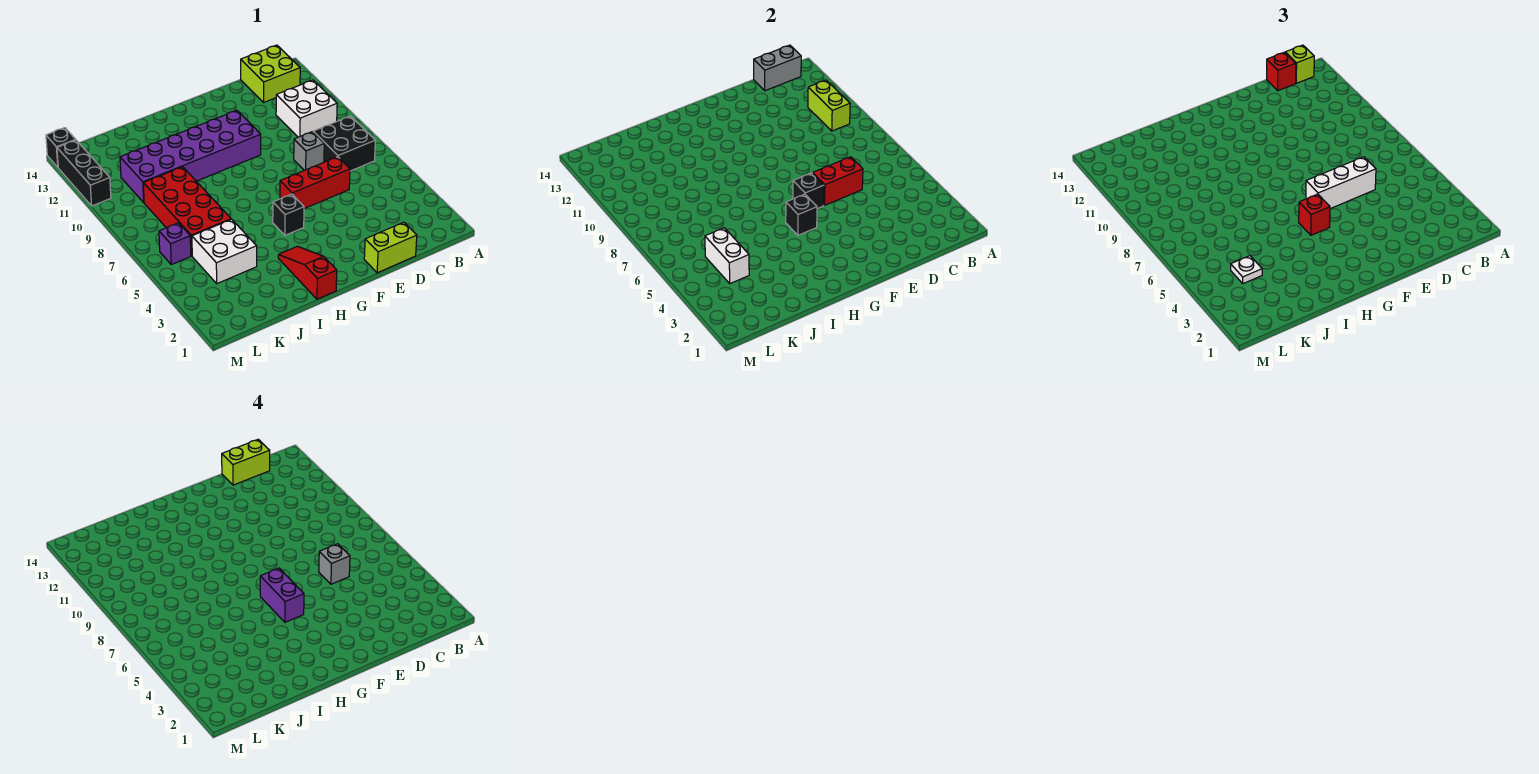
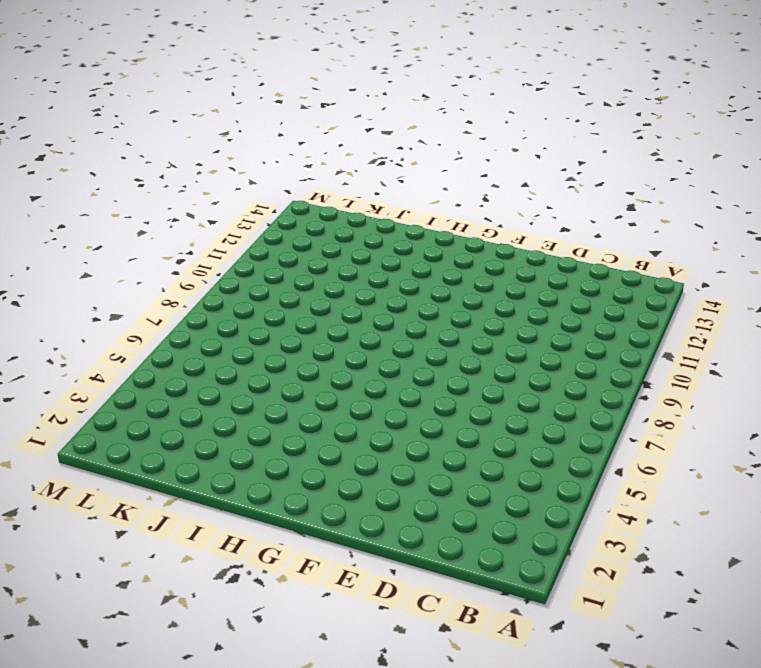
none -> black brick B7:C8 level 1
none -> white brick B10:C11 level 1
none -> lime brick B13:C14 level 1

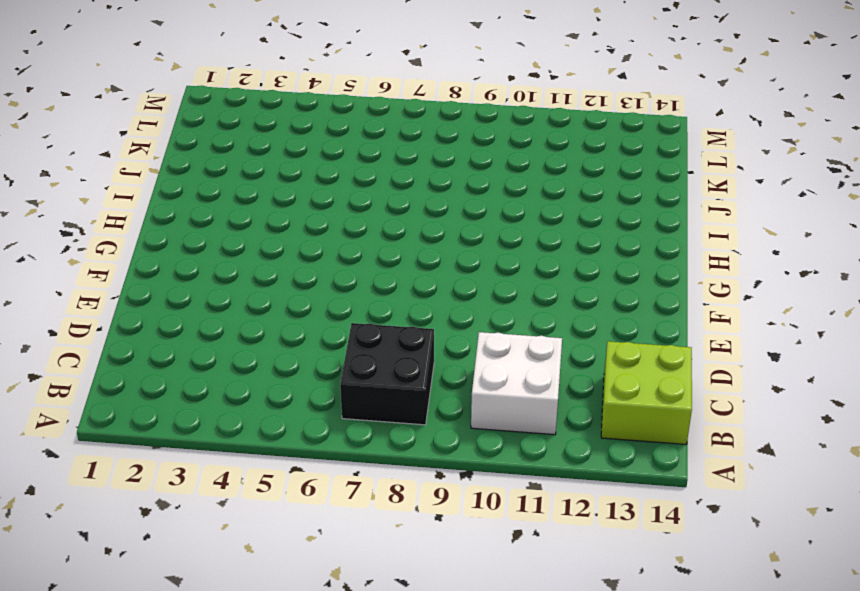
none -> lime brick D1:E1 level 1
none -> red brick D6:F6 level 1
none -> grey brick D8 level 1

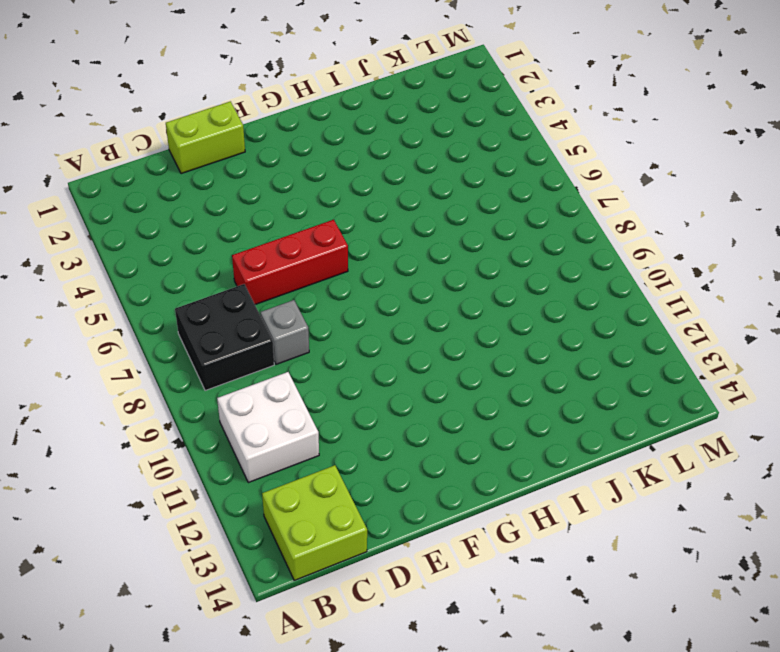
none -> purple brick F10:K11 level 1
none -> black brick G5 level 1
none -> red slope H1:H3 level 1 top 1

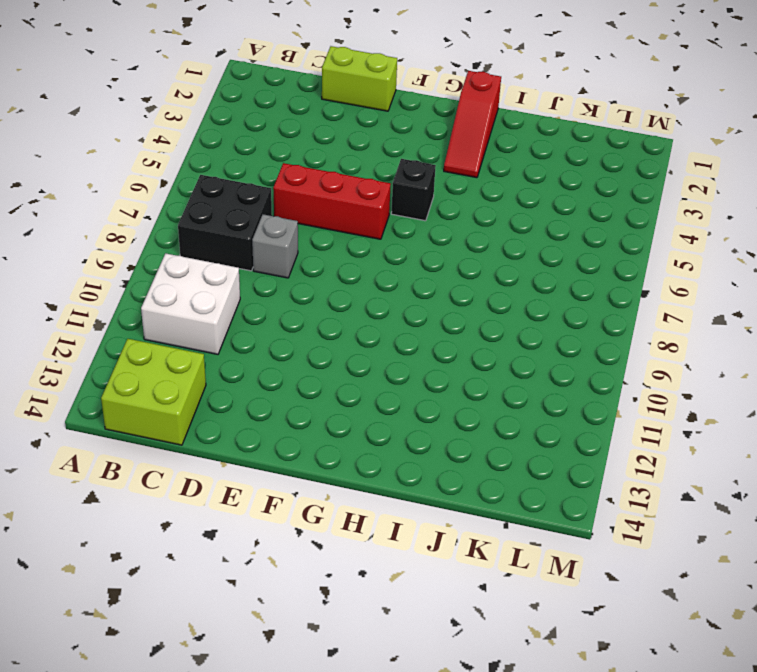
none -> purple brick F10:K11 level 1
none -> white brick J4:K5 level 1
none -> red brick J6:K9 level 1

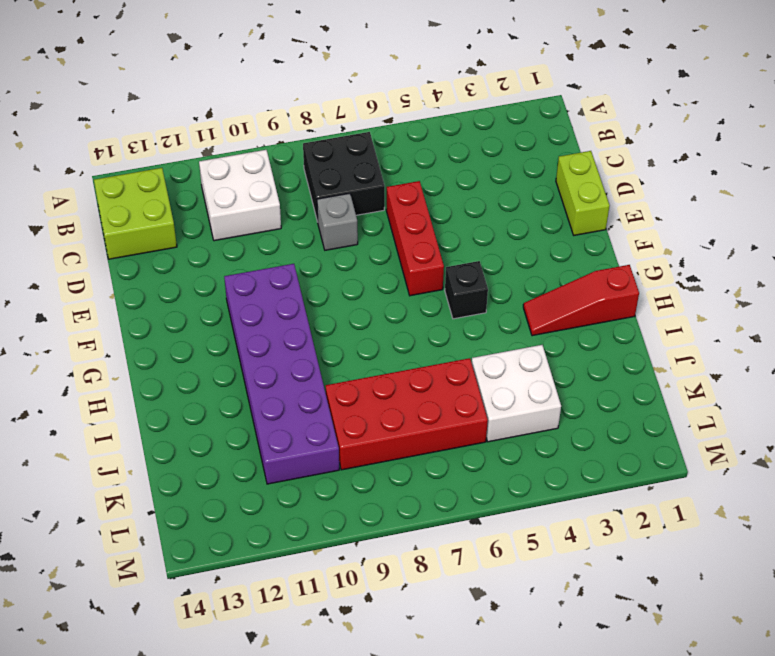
none -> purple brick L6 level 1
none -> black brick M11:M13 level 1
none -> black brick M14 level 1

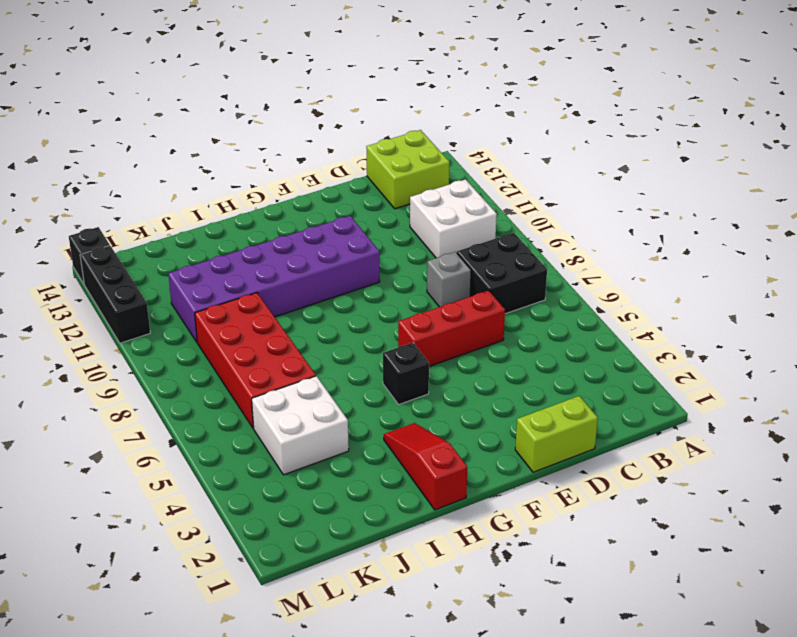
none -> purple brick L6 level 1
none -> lime brick B10:B11 level 2
none -> grey brick B14:C14 level 2

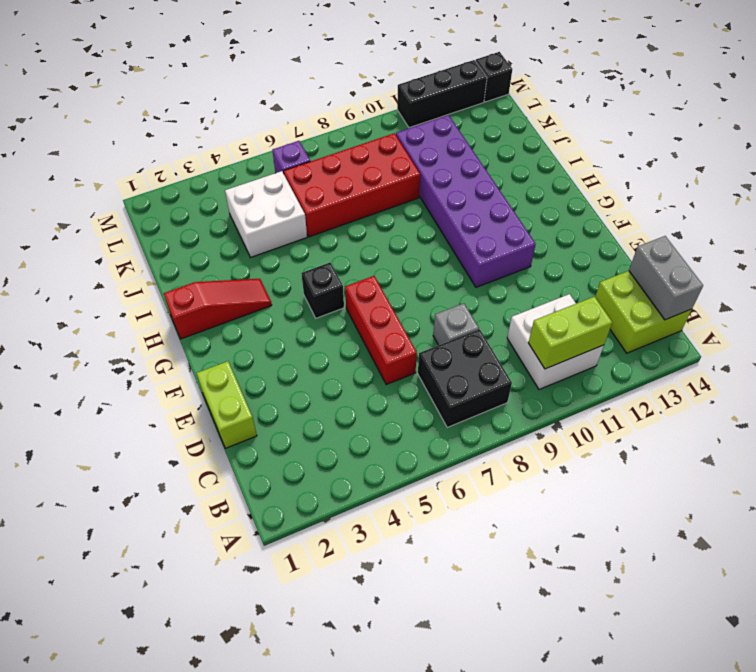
none -> red brick D6:E6 level 2
none -> black brick F6 level 2
none -> black brick G5 level 2

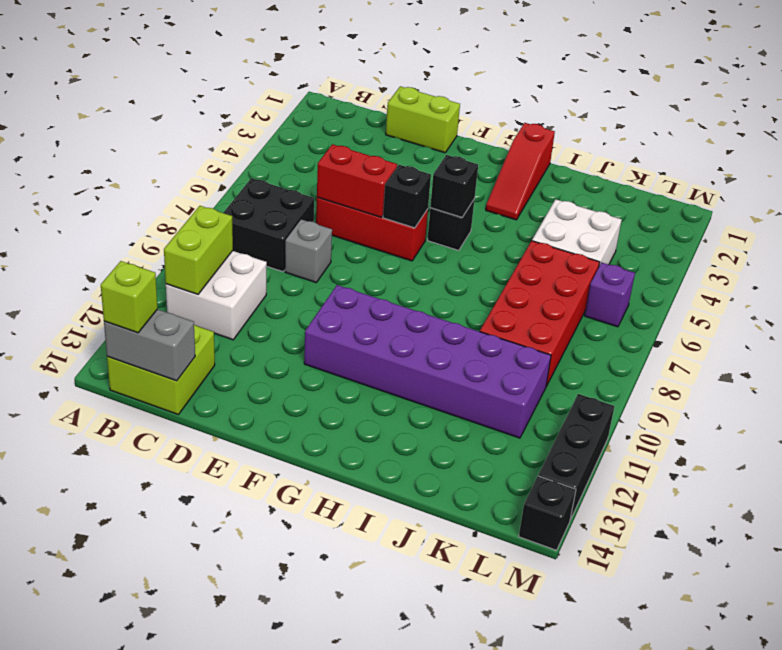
none -> white brick K4:K5 level 2
none -> red brick C14 level 3
none -> white brick D6:F6 level 3

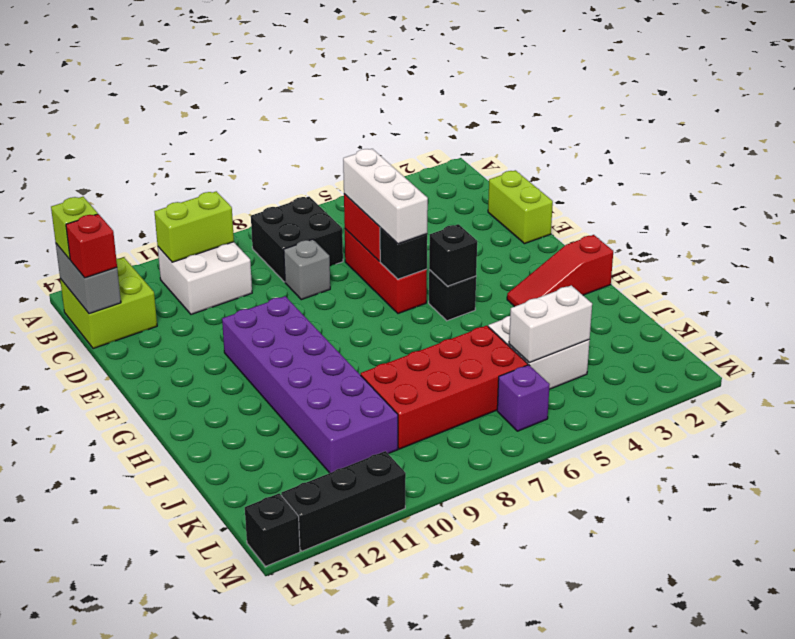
none -> red brick G5 level 3
none -> white plate K4 level 3
none -> lime brick C14:D14 level 4

